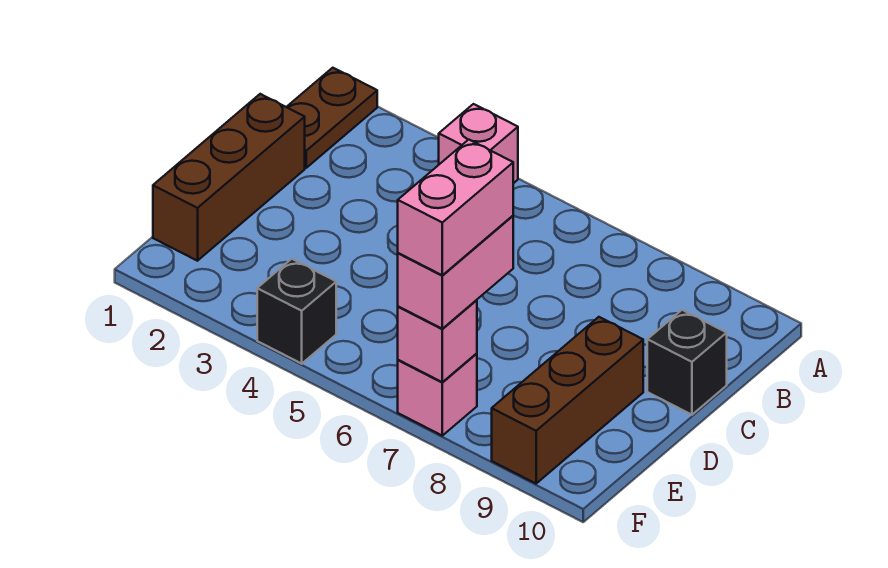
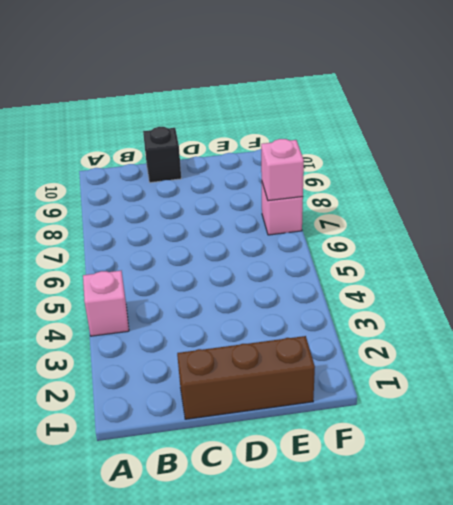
none -> brown plate A1:B1 level 1
none -> brown brick D9:F9 level 1

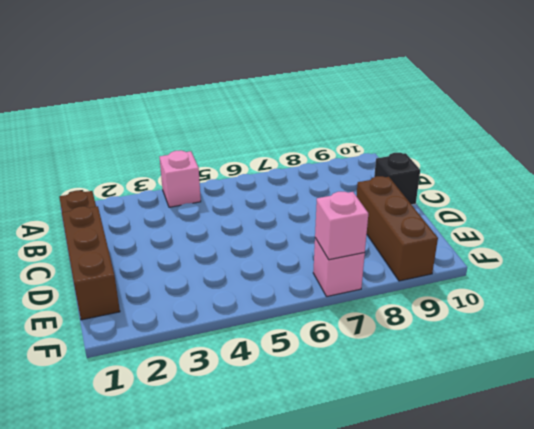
none -> black brick F4 level 1
none -> pink brick E7:F7 level 3

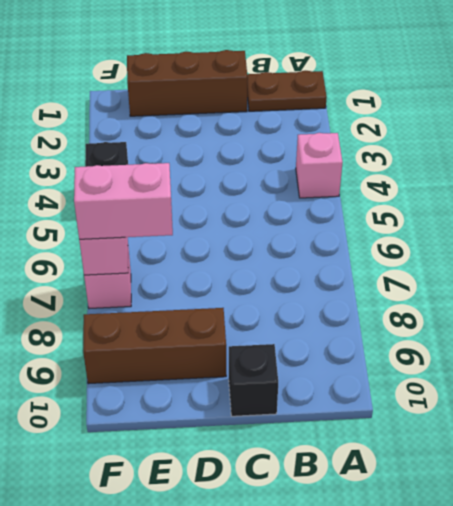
none -> pink brick E7:F7 level 4

